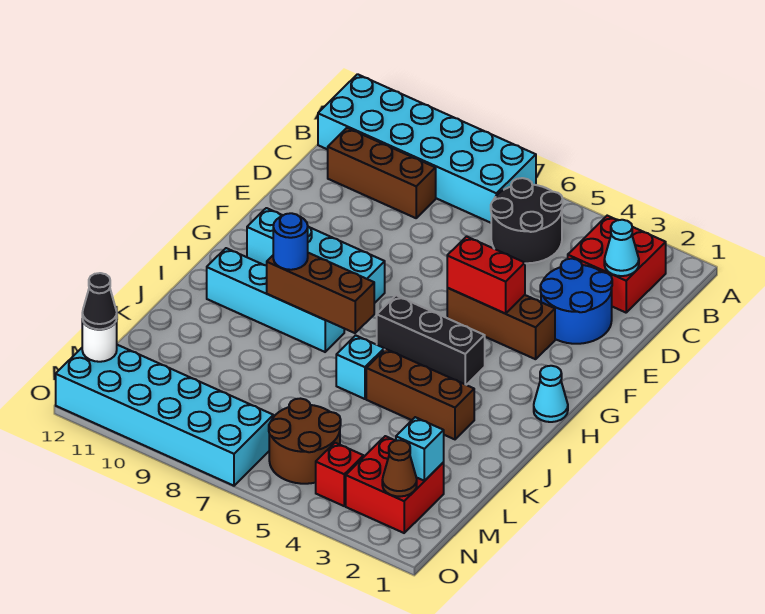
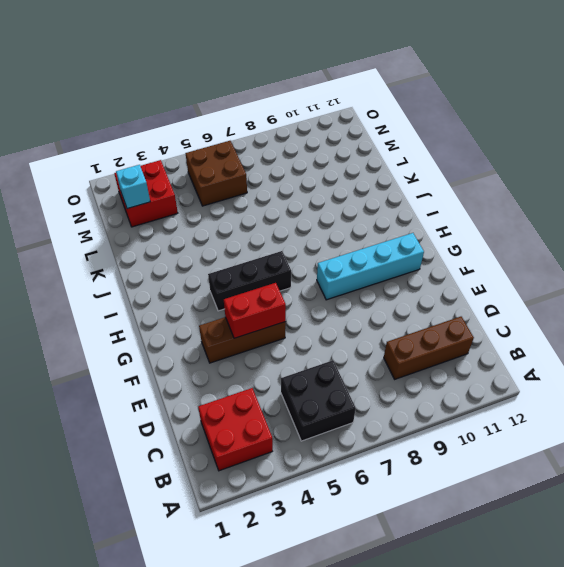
black brick B5:C6 level 1 -> black round brick B5:C6 level 1
brown brick M5:N6 level 1 -> brown round brick M5:N6 level 1
none -> cyan brick A7:B12 level 1
none -> blue round brick D2:E3 level 1
none -> cyan cone H1 level 1

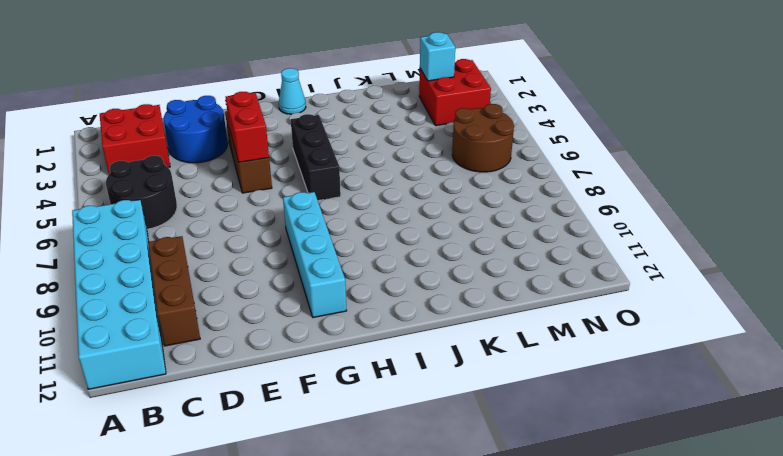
none -> cyan brick I8:I11 level 1
none -> brown brick J3:J5 level 1
none -> cyan brick J6 level 1

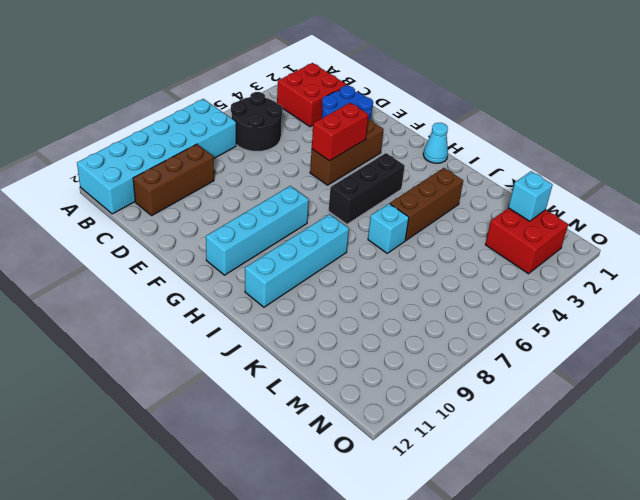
none -> brown round brick M5:N6 level 1
none -> red brick N4 level 1
none -> cyan brick N7:O12 level 1

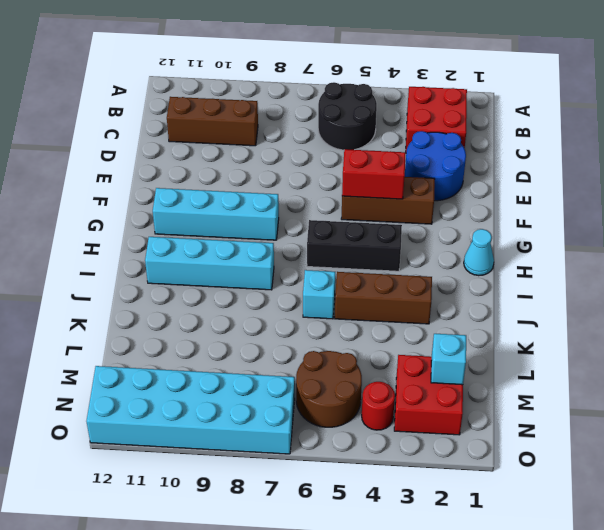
red round brick N4 level 1 -> red brick N4 level 1
none -> cyan brick A7:B12 level 1
none -> cyan cone C2 level 2
none -> brown brick I7:I9 level 2

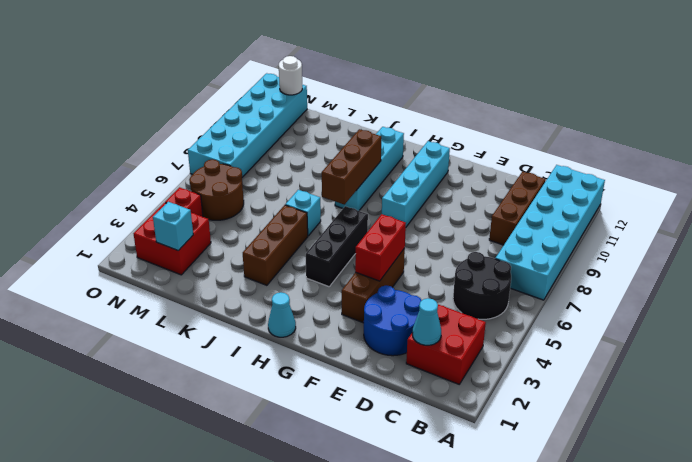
none -> brown cone N2 level 2
none -> blue round brick I9 level 3
none -> black cone N12 level 3

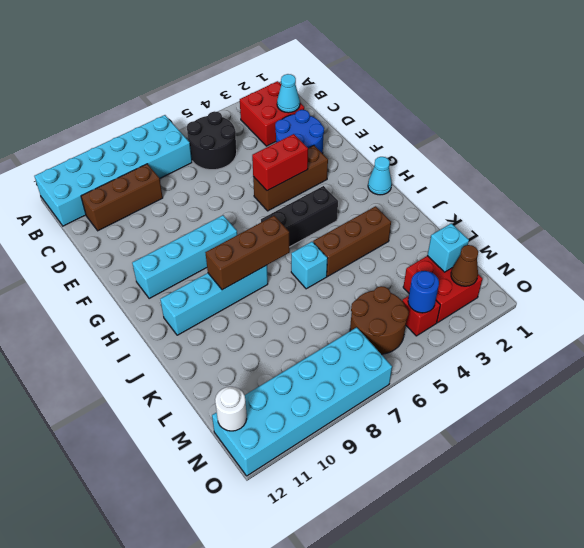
blue round brick N4 level 2 -> blue round brick I9 level 3
none -> black cone N12 level 3

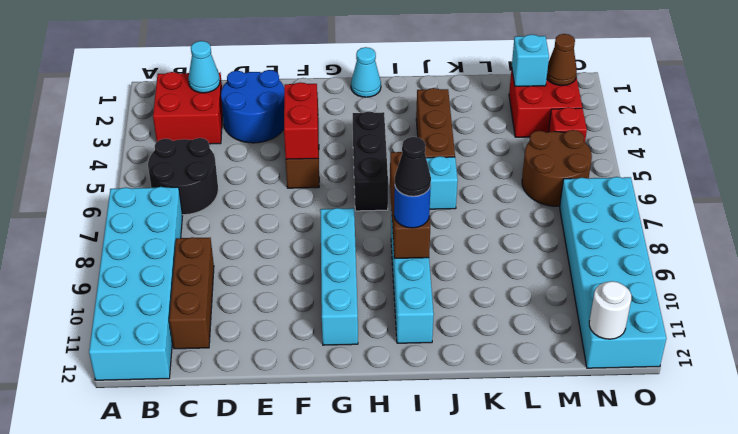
black cone I9 level 4 -> black cone N12 level 3

